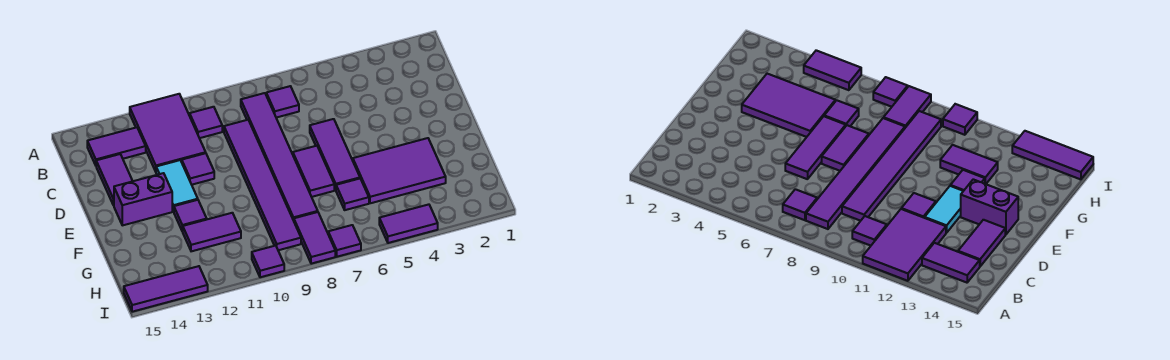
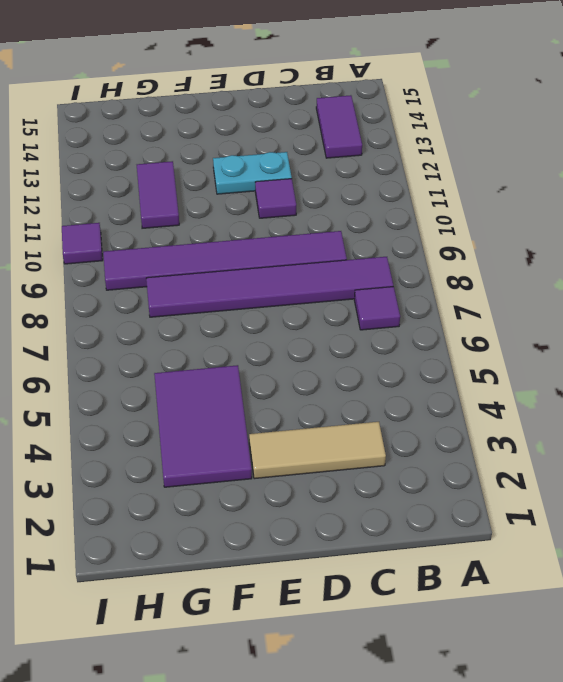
tan tile C3:E3 level 1 -> none
cyan plate D12:E12 level 1 -> cyan tile D12:E12 level 1
none -> purple tile A11:C12 level 1
none -> purple tile B10 level 1
none -> purple tile C14:D14 level 1

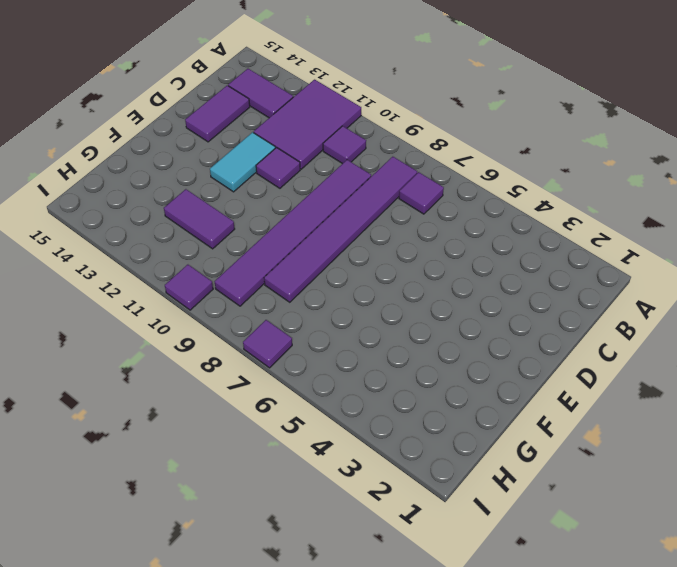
none -> purple tile D6:F6 level 1
none -> purple tile E7:F7 level 1
none -> purple brick E13:E14 level 1

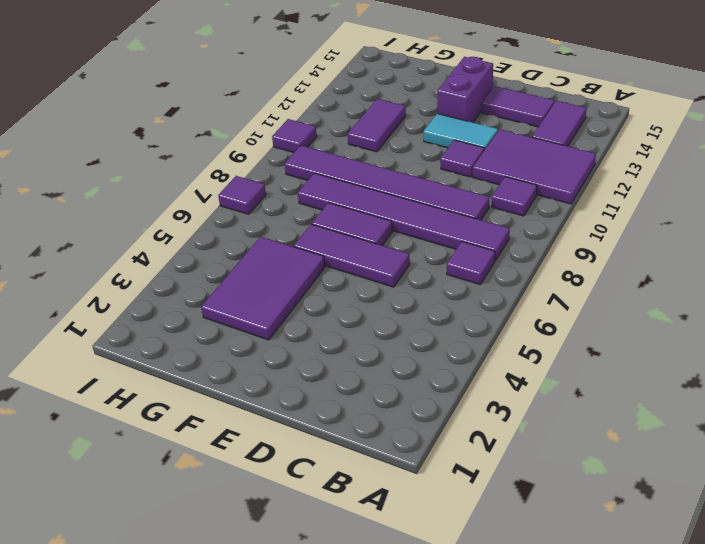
none -> purple tile F12 level 1
none -> purple tile G6 level 1
none -> purple tile H8:I8 level 1

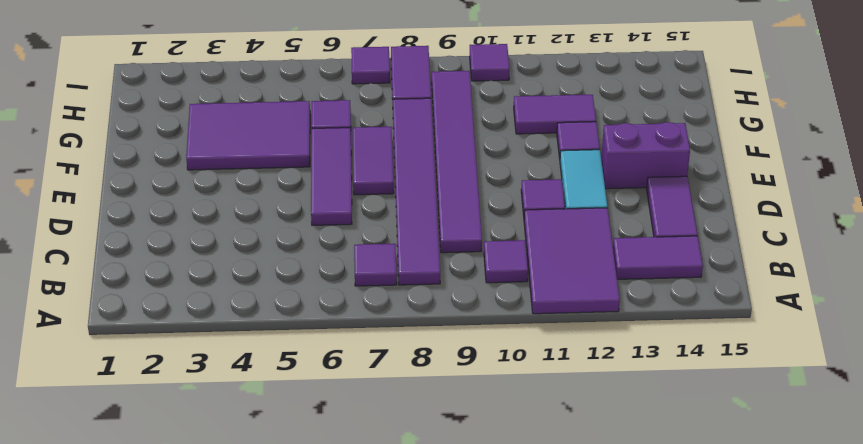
none -> purple tile I4:I5 level 1
none -> purple tile I13:I15 level 1

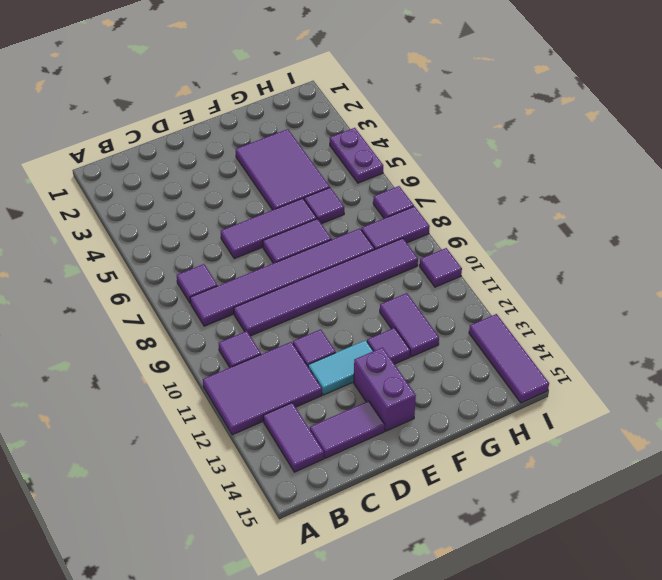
purple plate I4:I5 level 1 -> purple tile I4:I5 level 1

